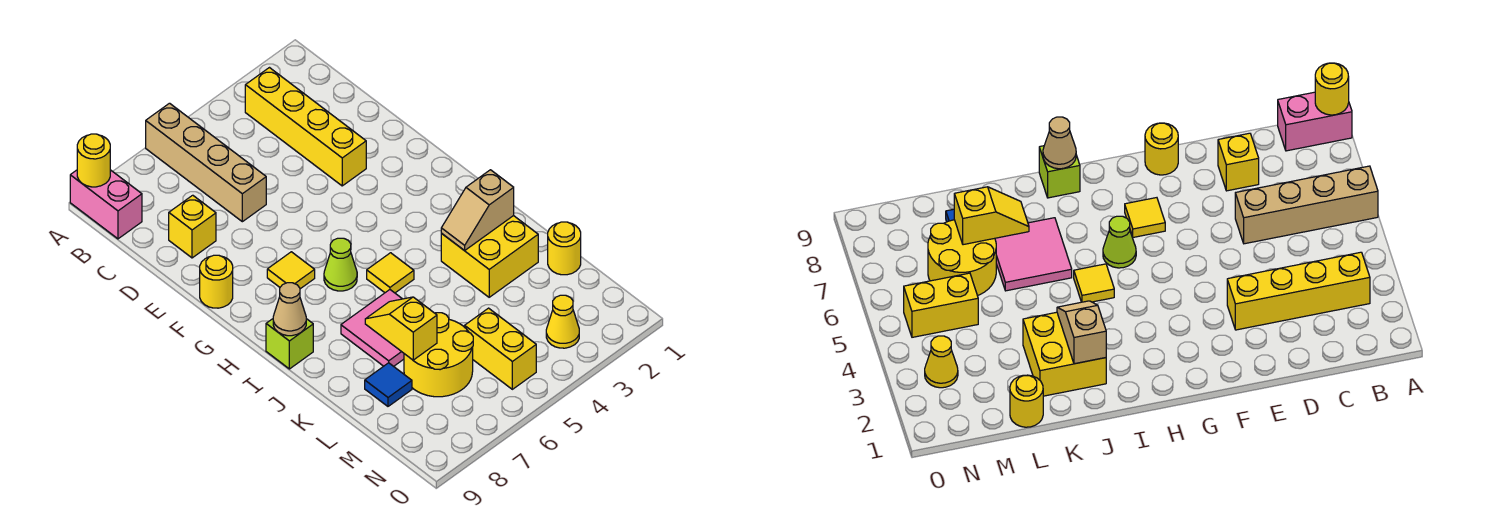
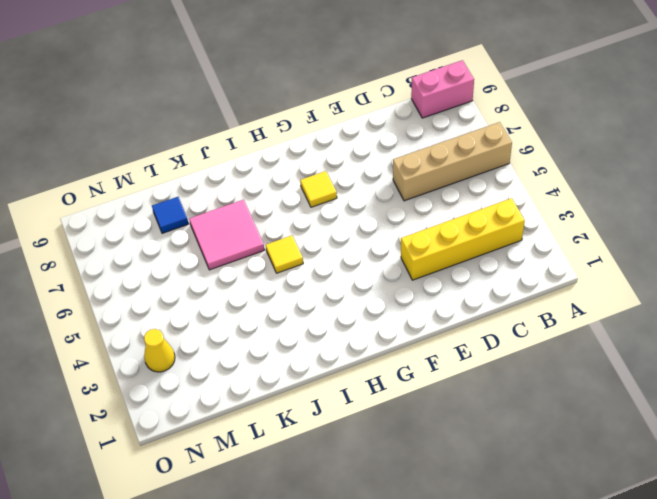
none -> yellow brick D8 level 1
none -> yellow round brick F9 level 1
none -> lime cone H6 level 1

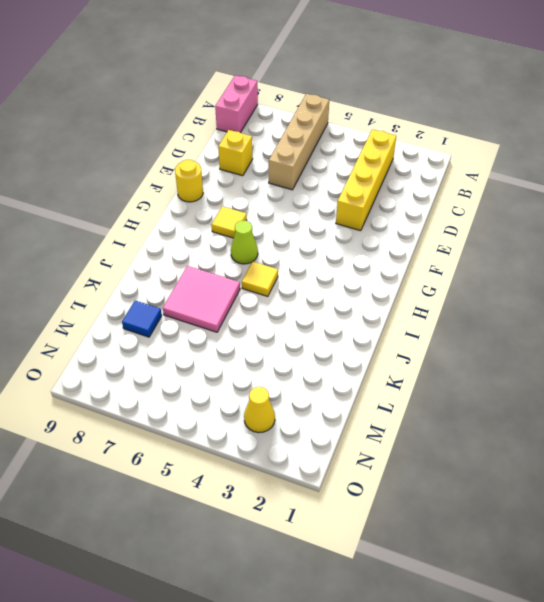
none -> lime brick I9 level 1
none -> yellow brick J2:K3 level 1
none -> yellow round brick L1 level 1

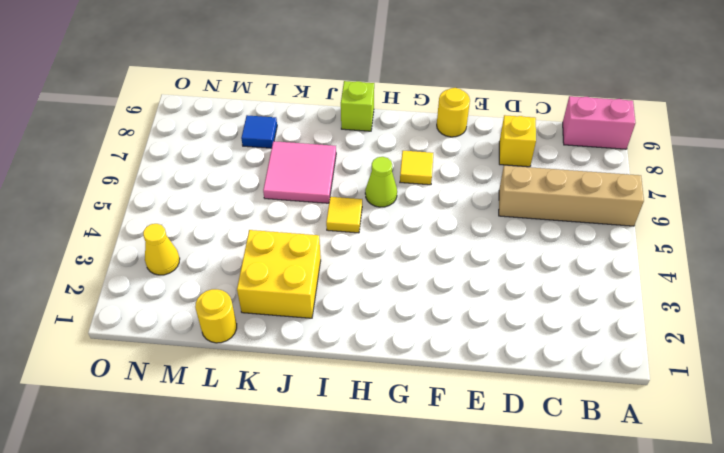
none -> yellow brick B3:E3 level 1
none -> yellow round brick L6:M7 level 1
none -> yellow brick M5:N5 level 1

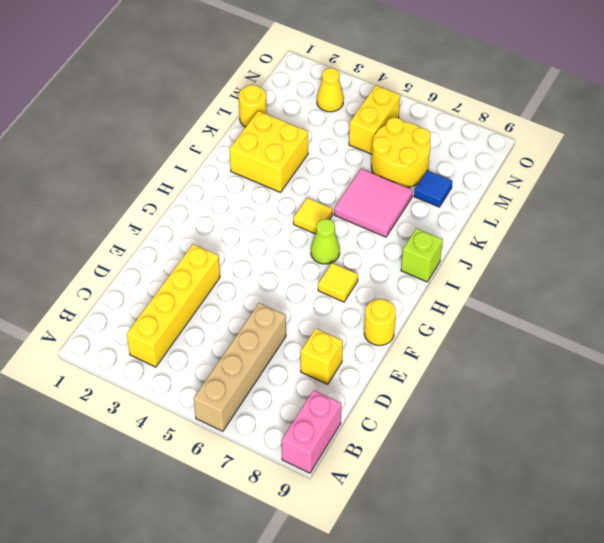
none -> yellow round brick A9 level 2
none -> tan cone I9 level 2
none -> tan slope J2:J3 level 2 top 2

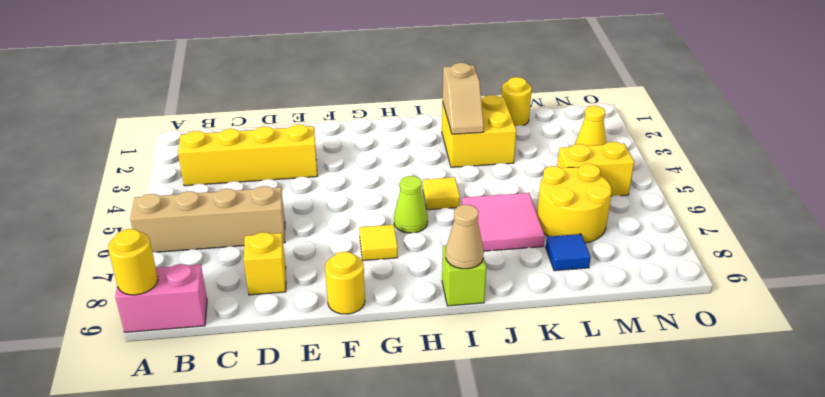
none -> yellow slope K7:L7 level 2 top L

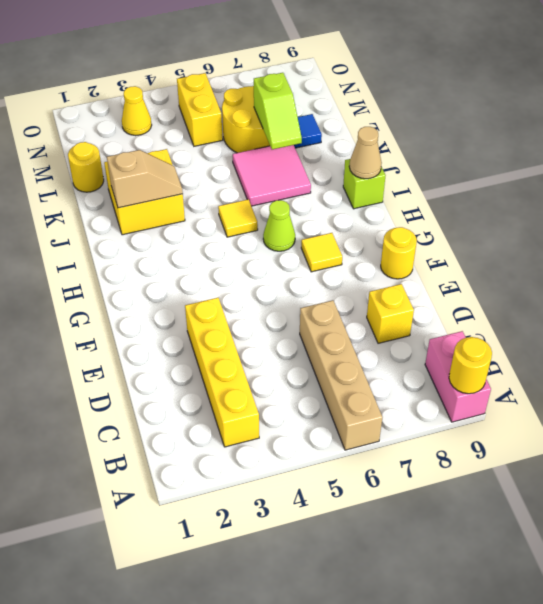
lime slope K7:L7 level 2 top L -> yellow slope K7:L7 level 2 top L

